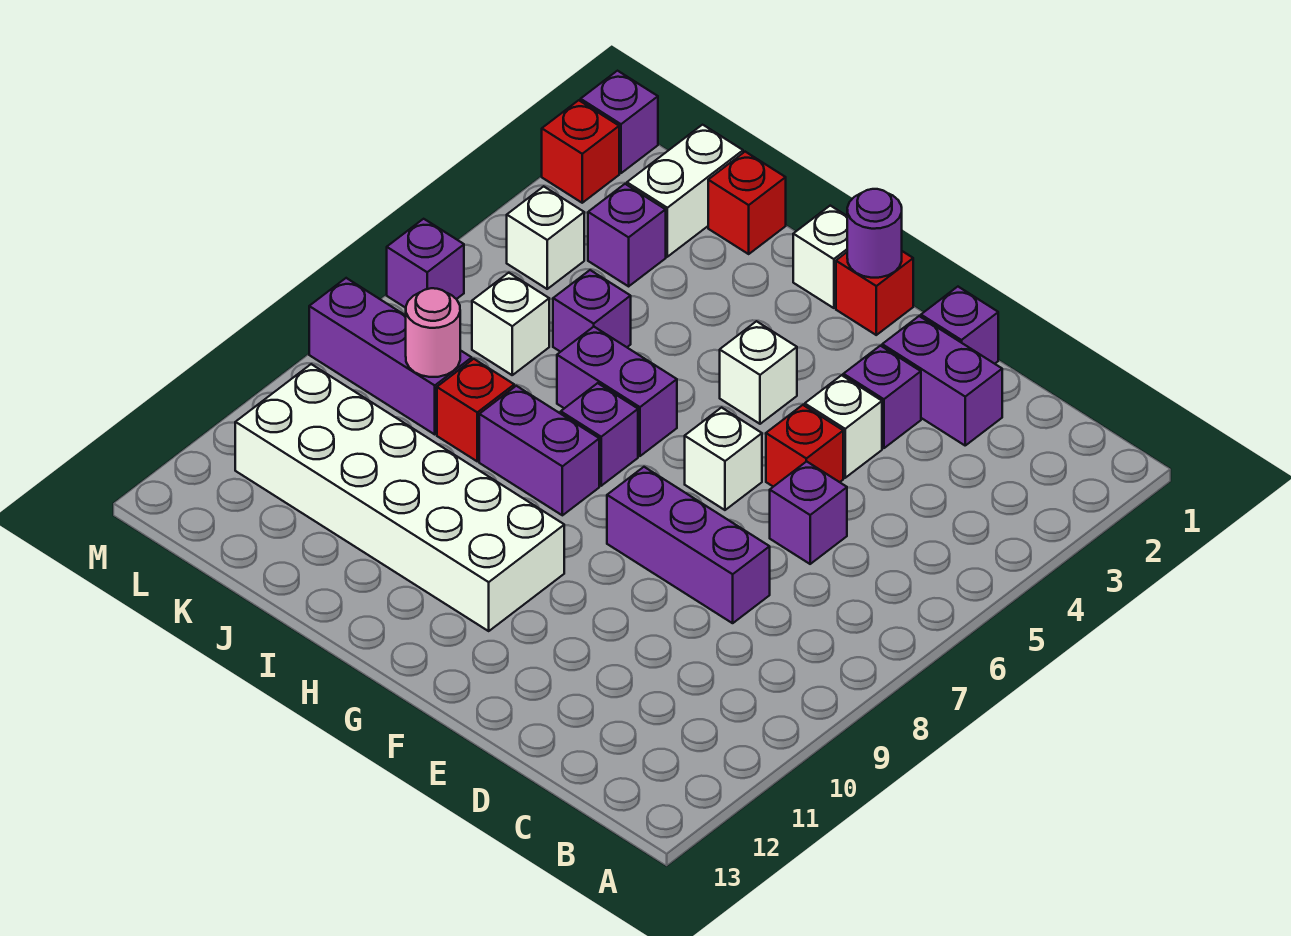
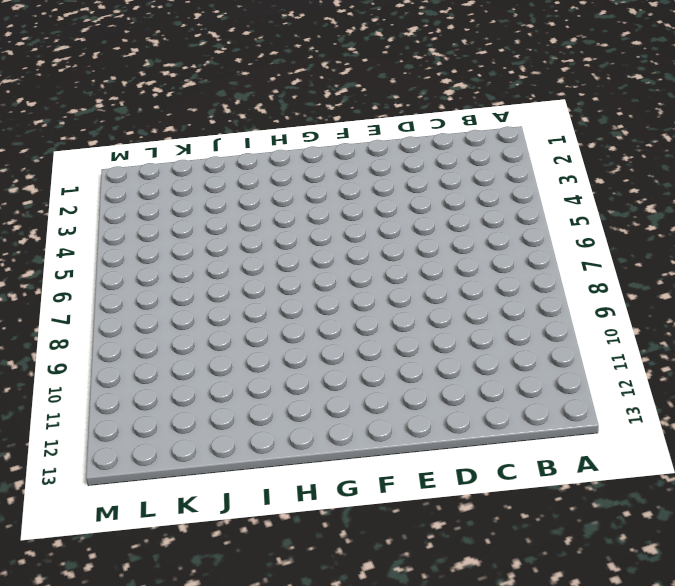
none -> purple brick D2:E2 level 1
none -> purple brick D6 level 1
none -> purple brick D8:F8 level 1

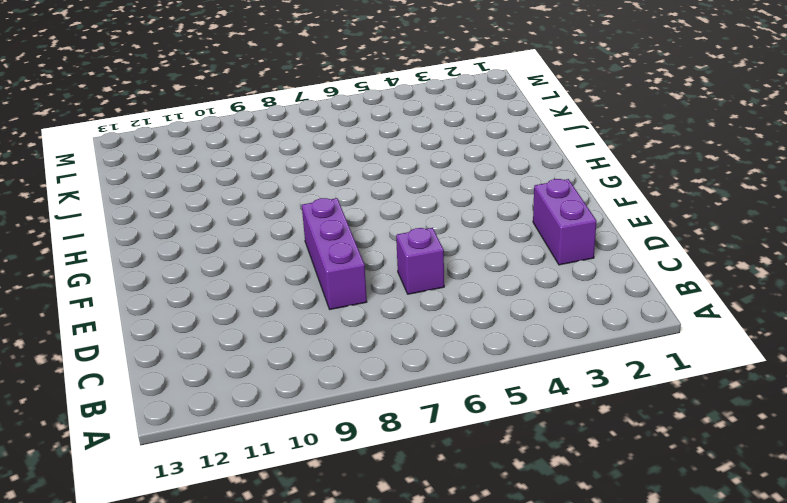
none -> purple brick E1 level 1
none -> purple brick E3 level 1
none -> white brick E4 level 1

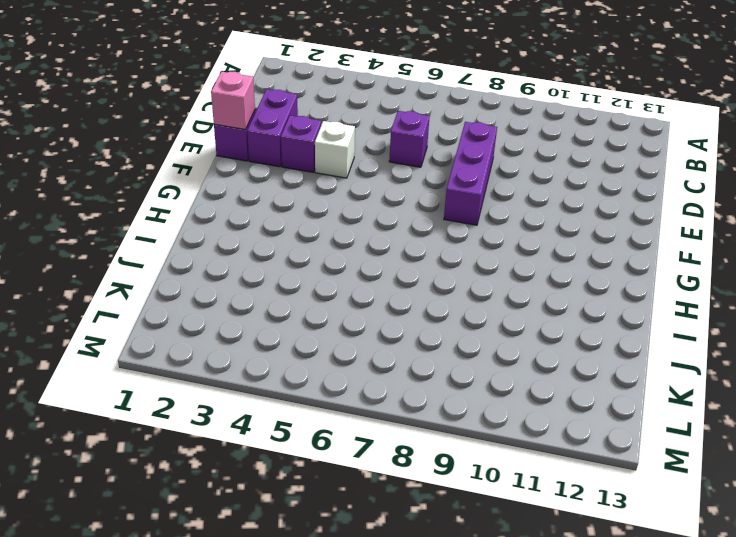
pink brick E1 level 2 -> none
none -> red brick E5 level 1
none -> white brick F6 level 1
none -> red brick G1 level 1

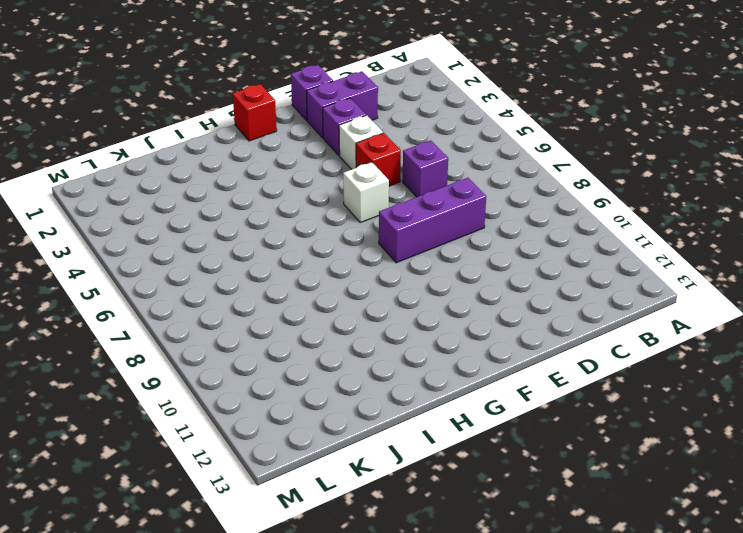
none -> white brick G4 level 1
none -> white brick G10:L11 level 1
none -> white brick H1 level 1

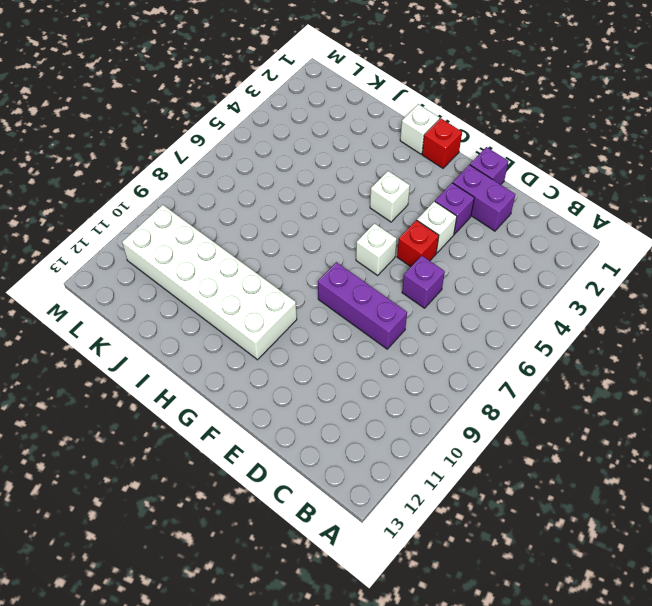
none -> purple brick H6:I6 level 1
none -> purple brick H7 level 1
none -> purple brick H8:I8 level 1

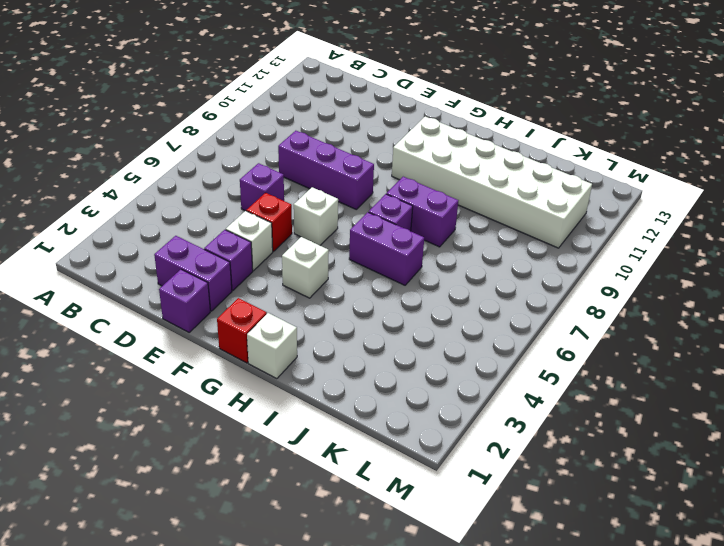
none -> red brick J1 level 1
none -> purple brick J5 level 1
none -> red brick J8 level 1

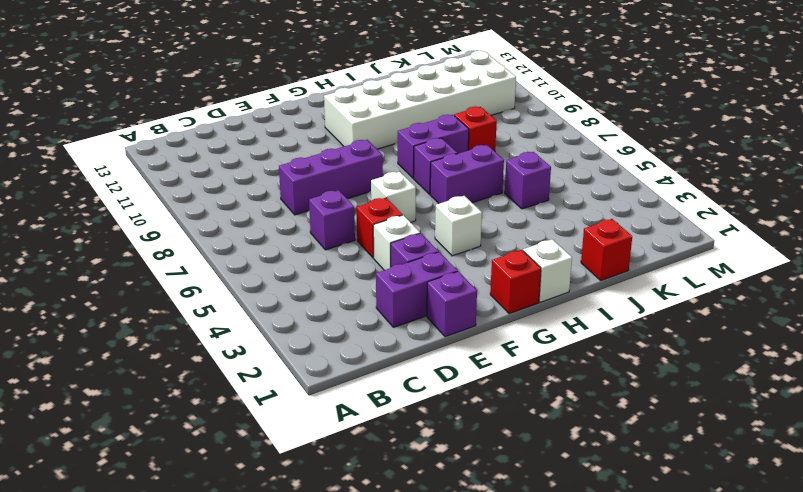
none -> white brick K1:K2 level 1
none -> purple brick K3 level 1
none -> white brick K6 level 1

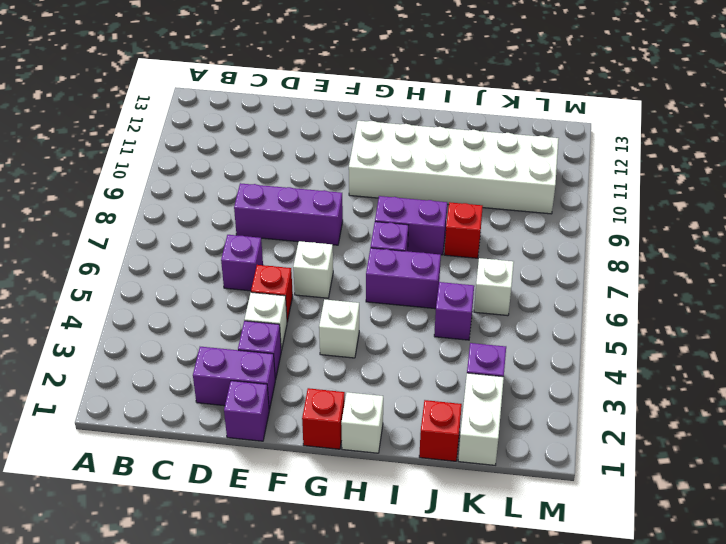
none -> purple brick K8:M8 level 1
none -> white brick L4 level 1
none -> purple brick M1 level 1

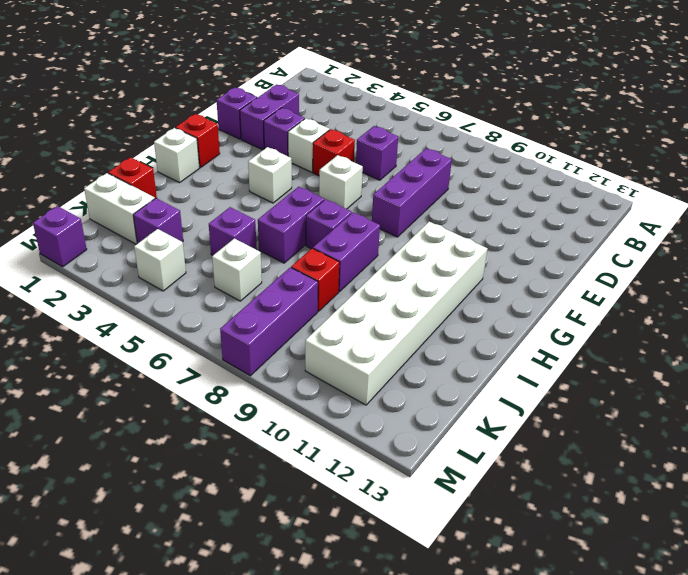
none -> red brick M2 level 1
none -> purple brick M6 level 1
none -> purple round brick G1 level 2

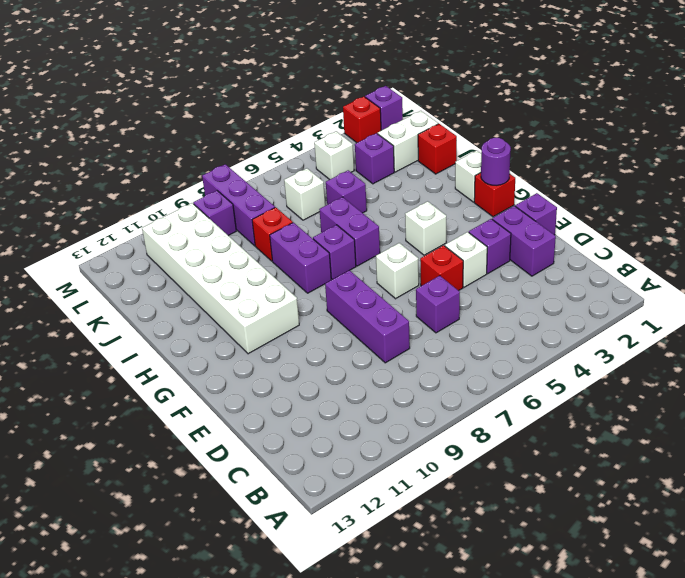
purple brick L9 level 1 -> purple brick M6 level 1
none -> pink round brick K8 level 2

